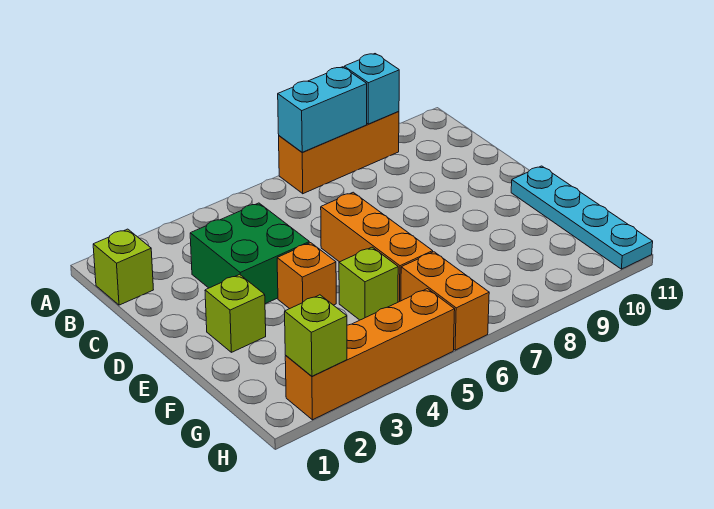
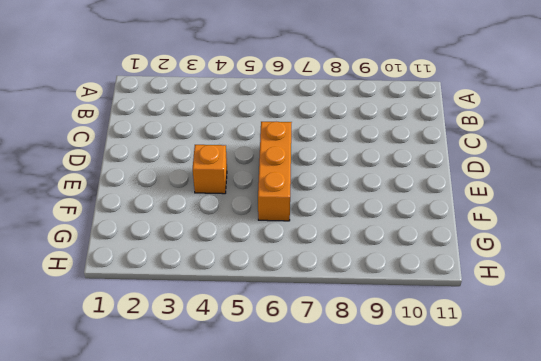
none -> orange brick A7:A9 level 1
none -> lime brick B1 level 1
none -> green brick C3:D4 level 1

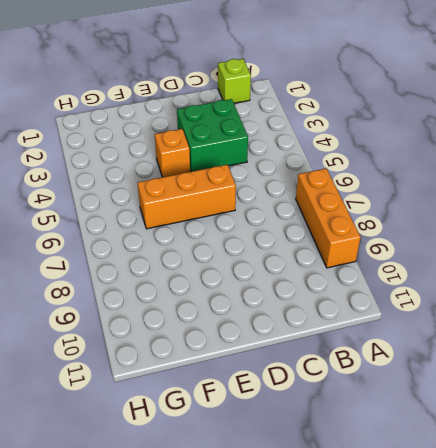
none -> lime brick E2 level 1
none -> cyan plate E11:H11 level 1
none -> lime brick F5 level 1

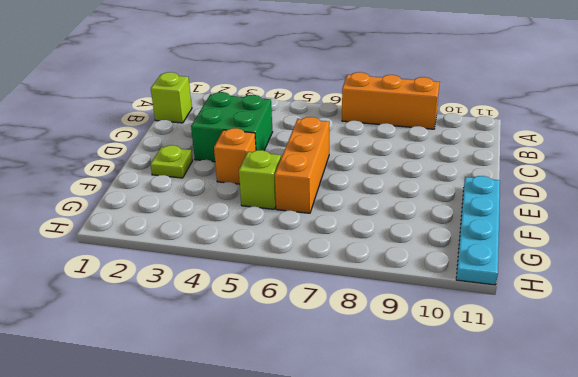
lime plate E2 level 1 -> lime brick E2 level 1
none -> orange brick G6:H6 level 1
none -> orange brick H2:H5 level 1
none -> cyan brick A7:A8 level 2

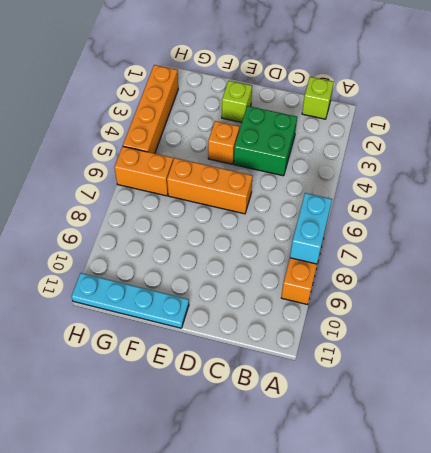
none -> lime brick F5 level 1
none -> cyan brick A9 level 2
none -> lime brick H2 level 2

